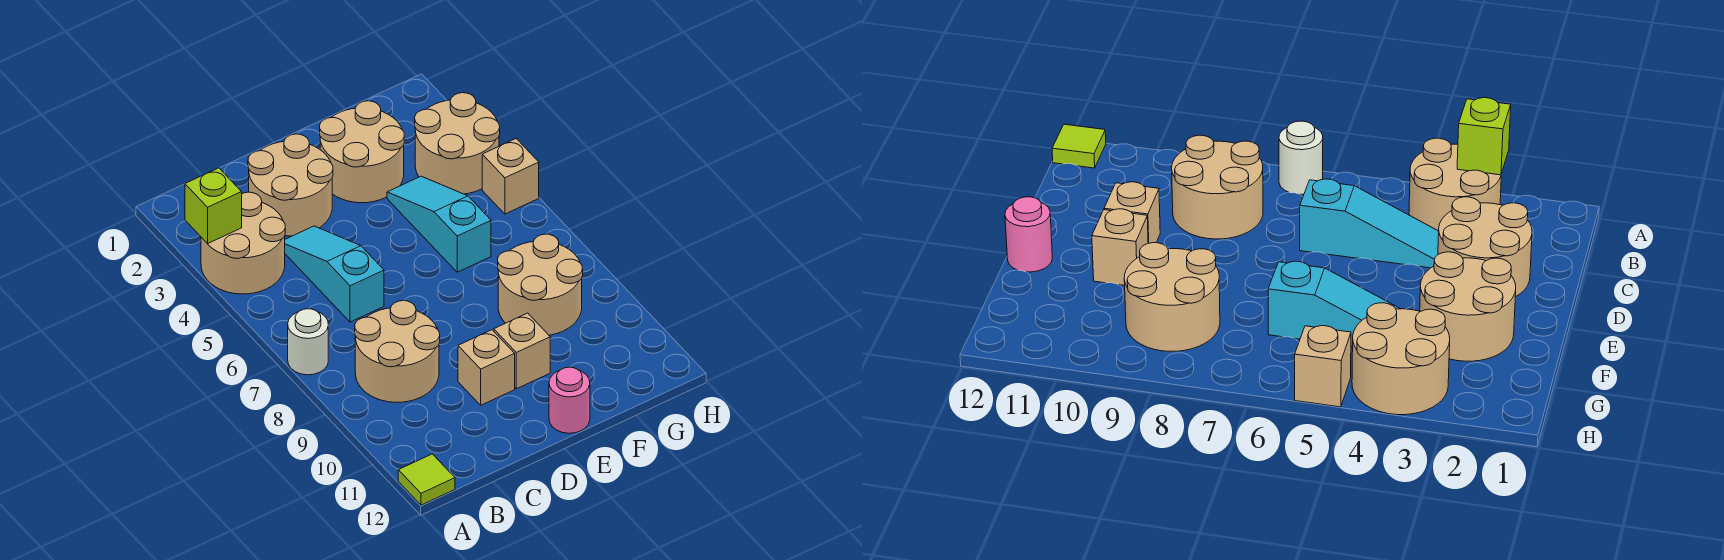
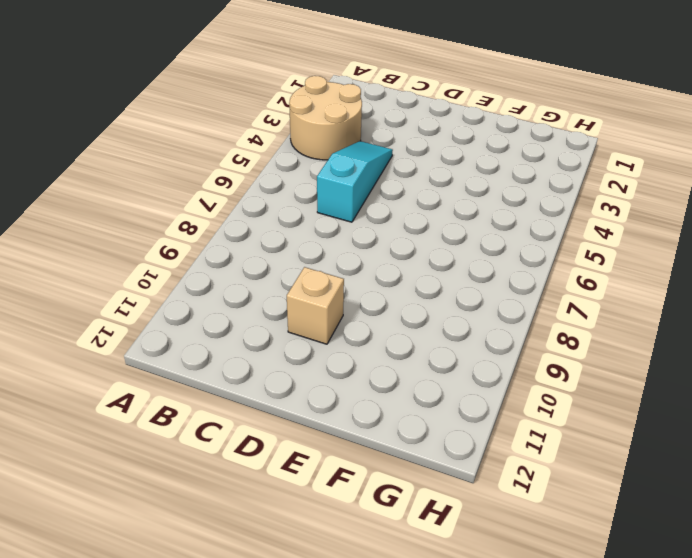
none -> white round brick A7 level 1
none -> lime tile A12 level 1
none -> tan round brick B8:C9 level 1

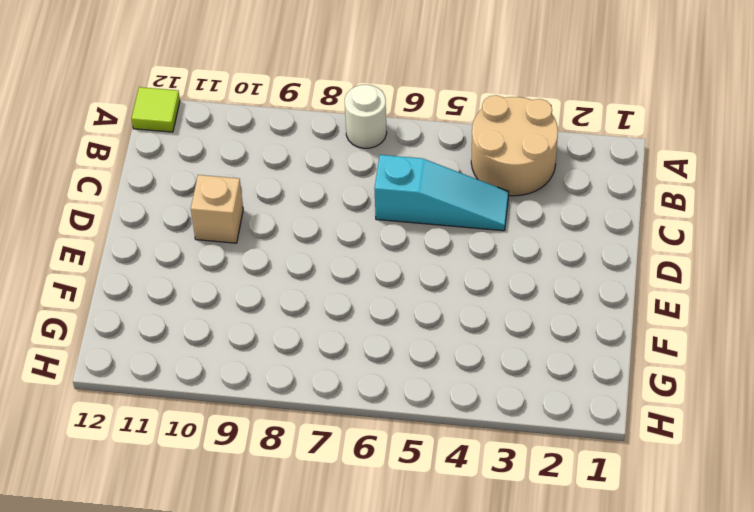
none -> tan round brick B8:C9 level 1
none -> tan round brick C2:D3 level 1
none -> tan round brick E2:F3 level 1

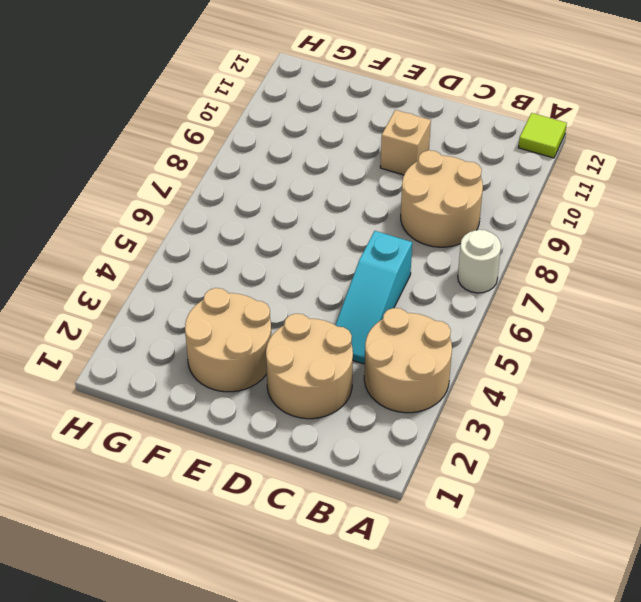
none -> tan brick E10 level 1
none -> pink round brick E12 level 1
none -> cyan slope F4:F6 level 1 top 6

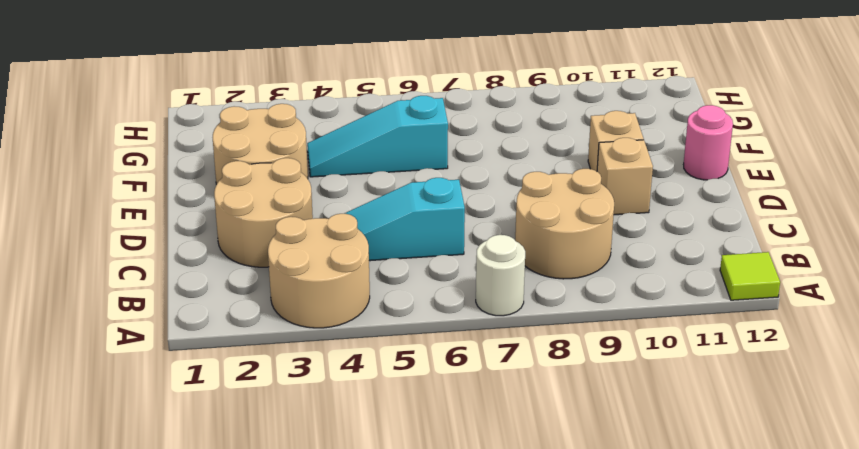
none -> tan round brick F8:G9 level 1
none -> tan round brick G3:H4 level 1
none -> tan brick H5 level 1

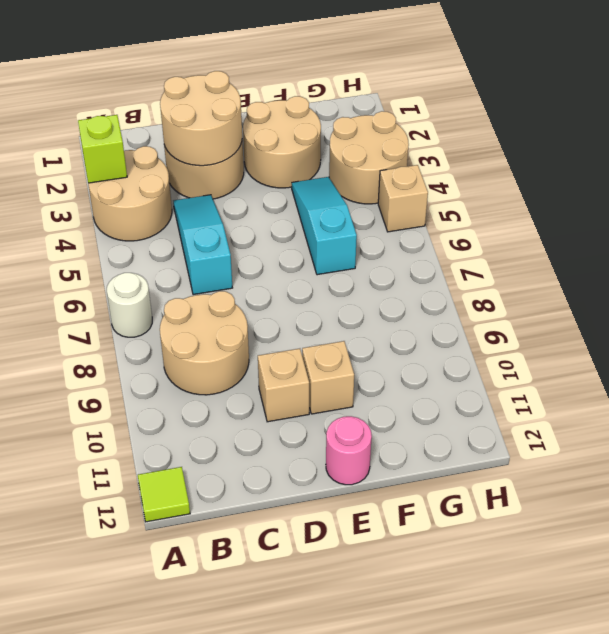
tan round brick C2:D3 level 2 -> tan round brick F8:G9 level 1

